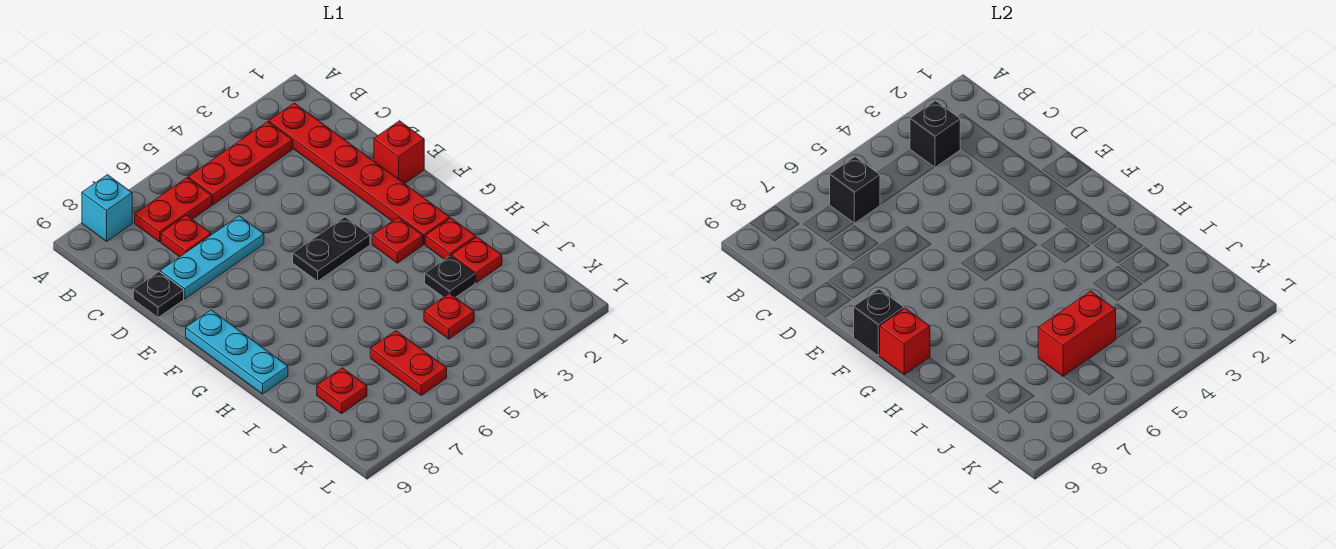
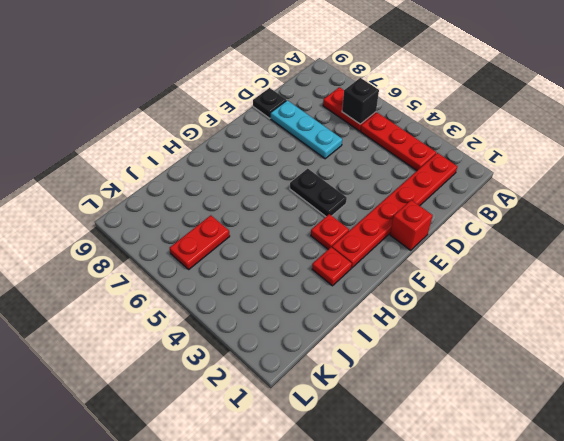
none -> cyan brick A8 level 1
none -> red plate C7 level 1
none -> cyan plate F9:H9 level 1

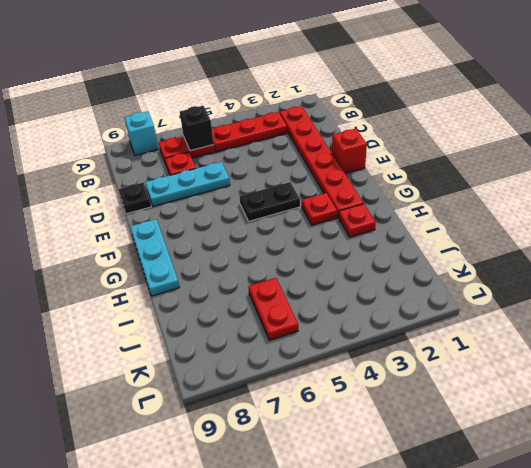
none -> red plate I2 level 1
none -> black plate I3 level 1
none -> red plate J4 level 1

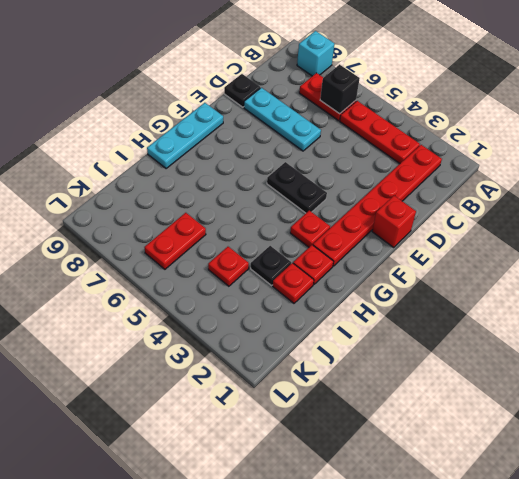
none -> red plate C7 level 1
none -> red plate J8 level 1
none -> black brick B3 level 2

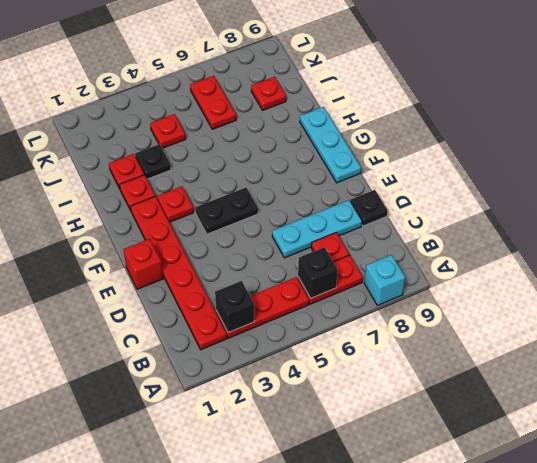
none -> black brick F9 level 2
none -> red brick G9 level 2
none -> red brick J5:J6 level 2

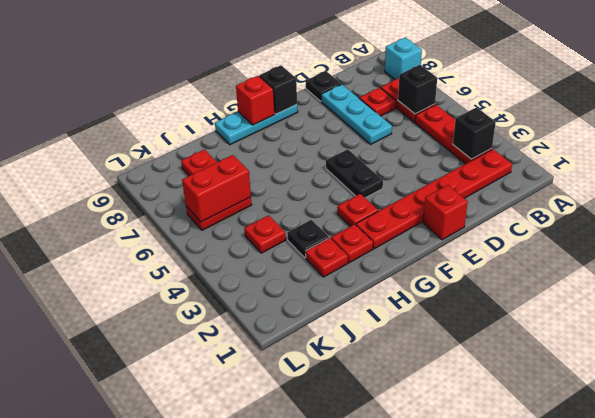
red brick J6:K6 level 2 -> red brick J5:J6 level 2

